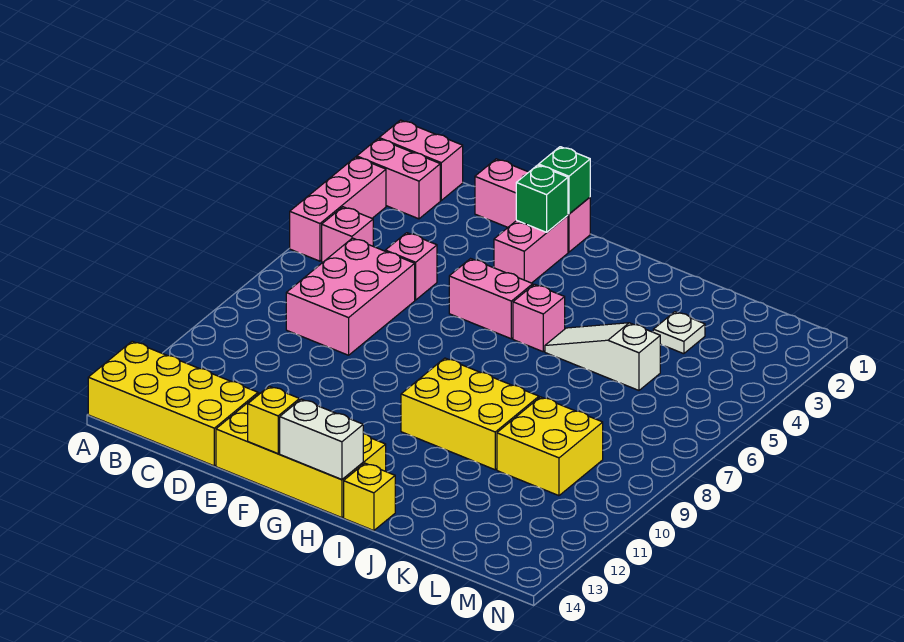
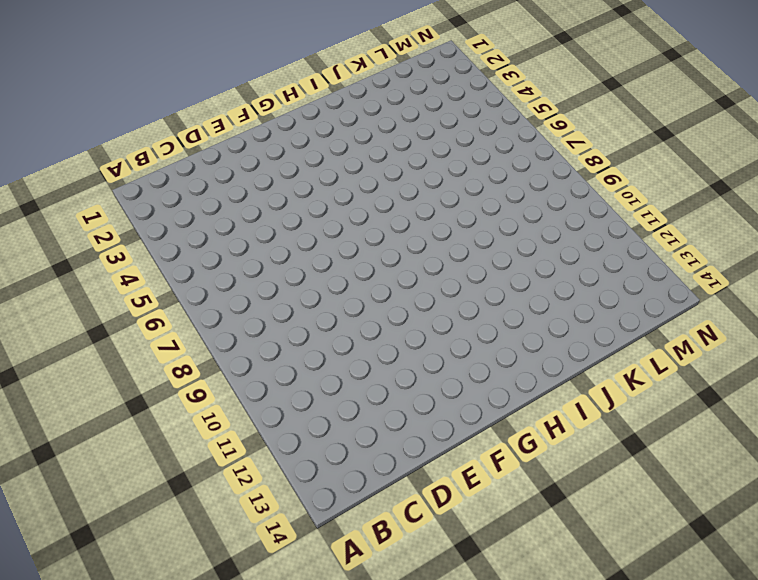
none -> pink brick A1:B1 level 1
none -> pink brick A2:B2 level 1
none -> pink brick A3:A5 level 1

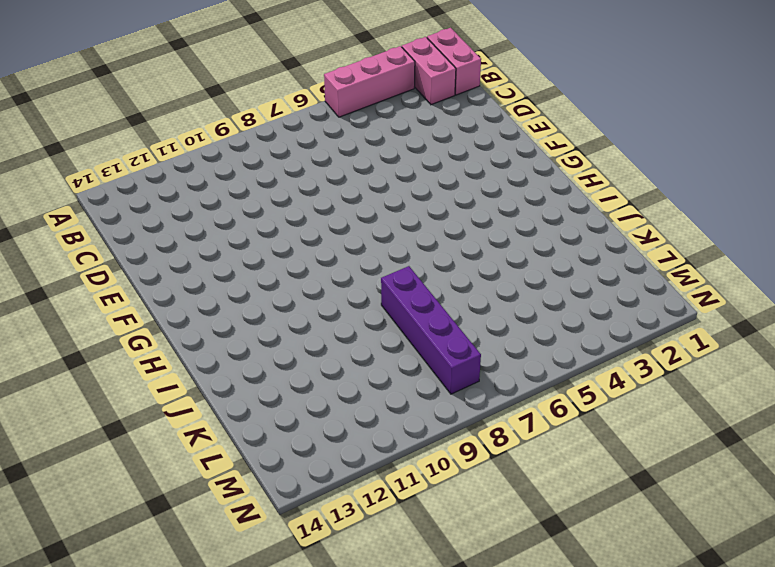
purple brick J8:M8 level 1 -> none
none -> yellow brick A13:D14 level 1
none -> pink brick B5 level 1
none -> pink brick C6:D8 level 1

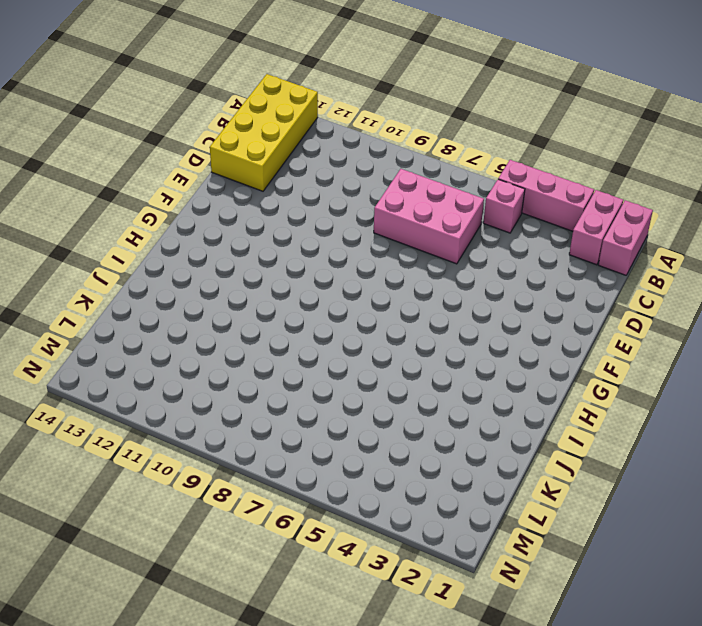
none -> pink brick D1:F1 level 1
none -> pink brick D5 level 1
none -> yellow brick E13:H14 level 1

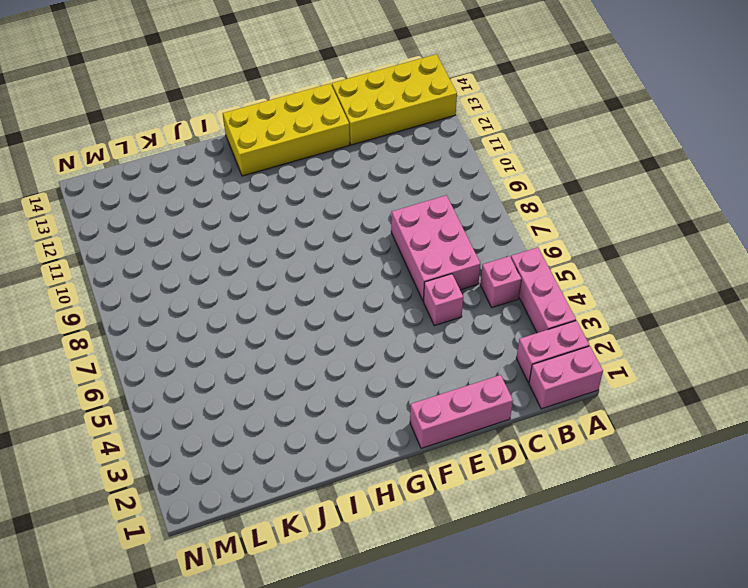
none -> pink brick F2:F3 level 1
none -> pink brick F5:G5 level 1
none -> pink brick H5 level 1

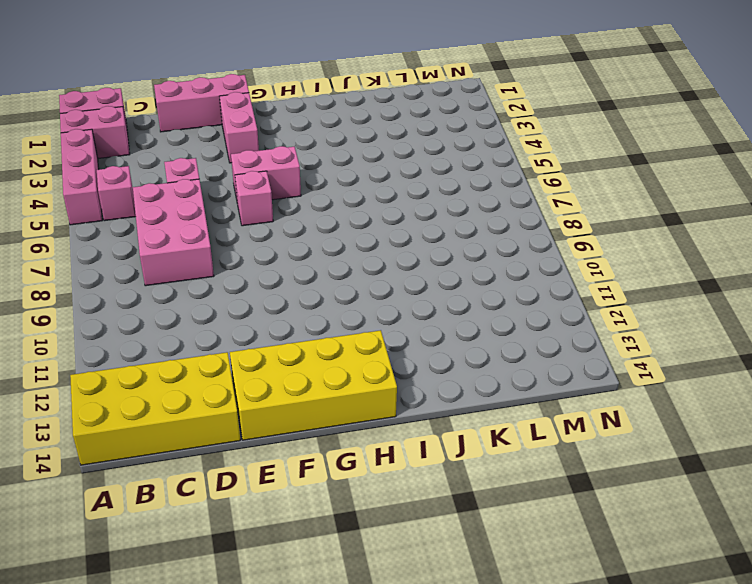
pink brick F6 level 1 -> pink brick H5 level 1
none -> yellow brick H9:J10 level 1
none -> white slope I5:K5 level 1 top K
none -> yellow brick I14 level 1

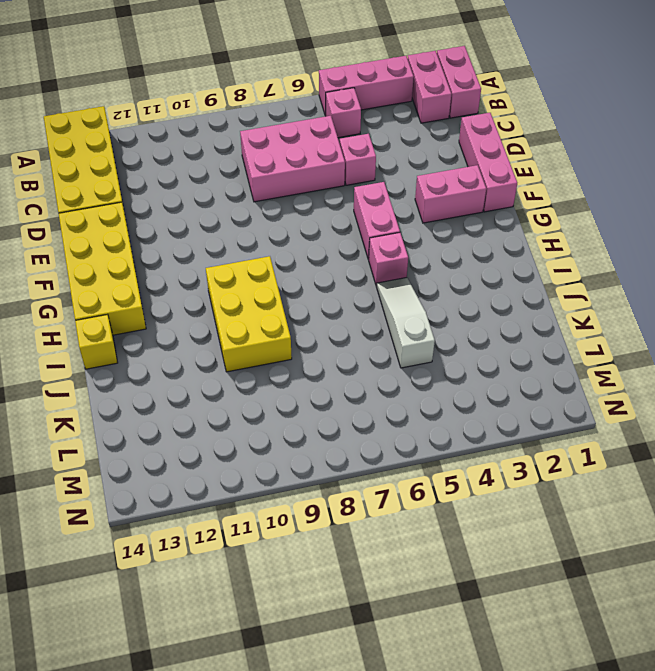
none -> white plate K3 level 1
none -> yellow brick K9:L10 level 1
none -> green brick F1 level 2

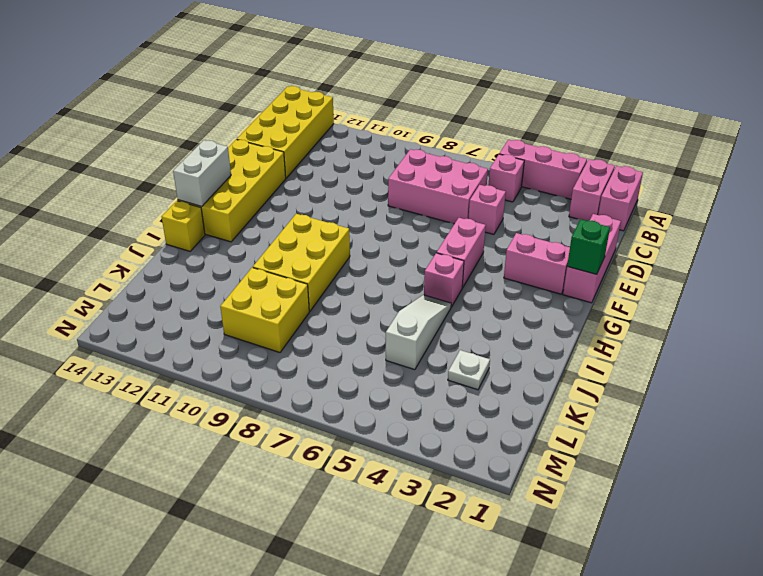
none -> green brick F2 level 2
none -> yellow brick F14 level 2

